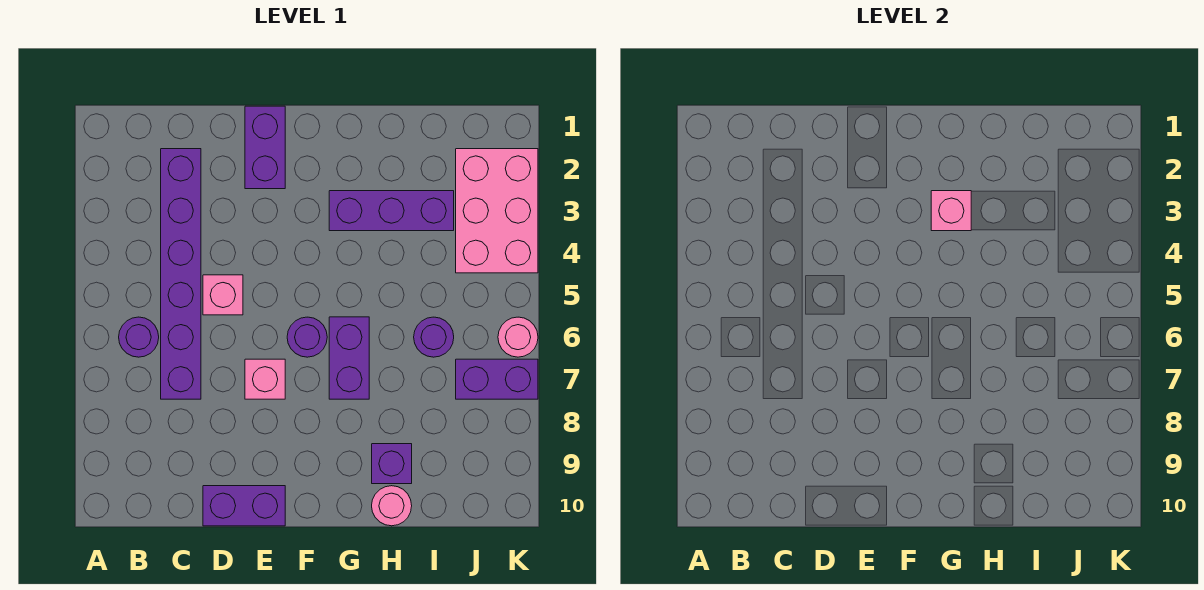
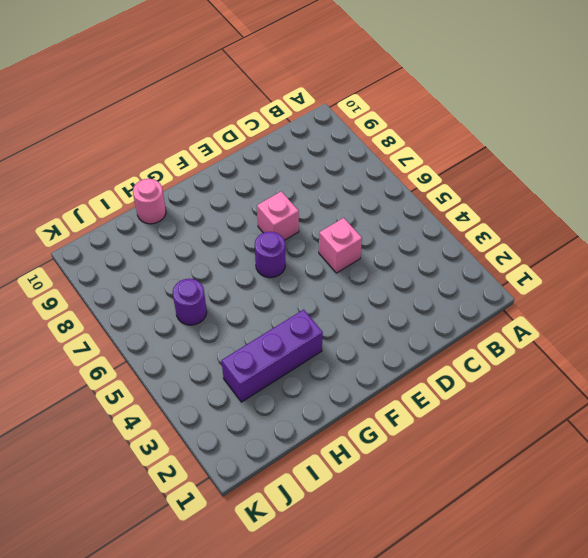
none -> purple round brick B6 level 1
none -> purple brick C2:C7 level 1
none -> purple brick D10:E10 level 1

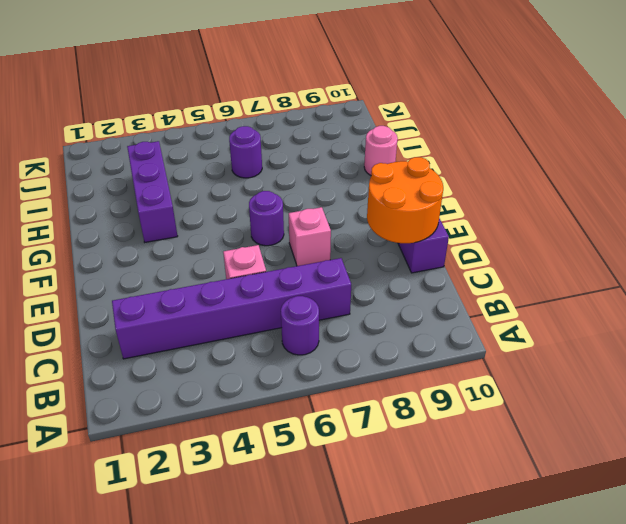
orange round brick D9:E10 level 2 -> none
none -> purple brick E1:E2 level 1
none -> purple brick G6:G7 level 1
none -> purple brick H9 level 1

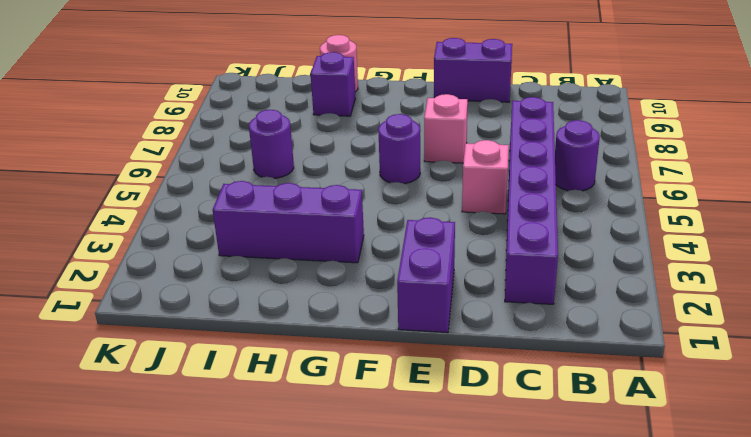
none -> purple brick G6:G7 level 1
none -> pink brick J2:K4 level 1
none -> purple brick J7:K7 level 1

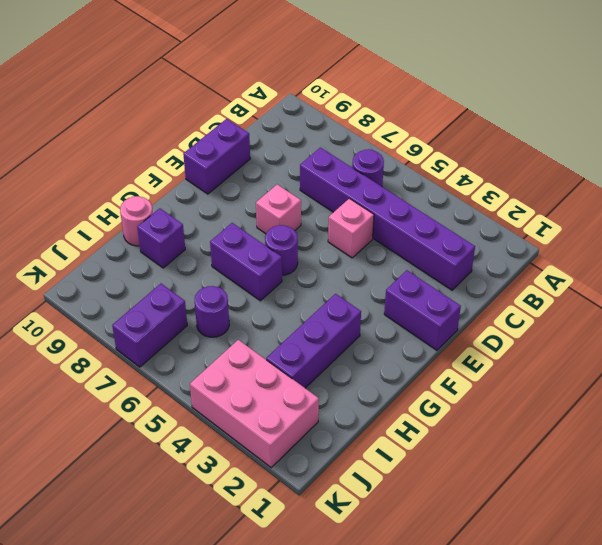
none -> pink round brick K6 level 1
none -> pink brick G3 level 2

